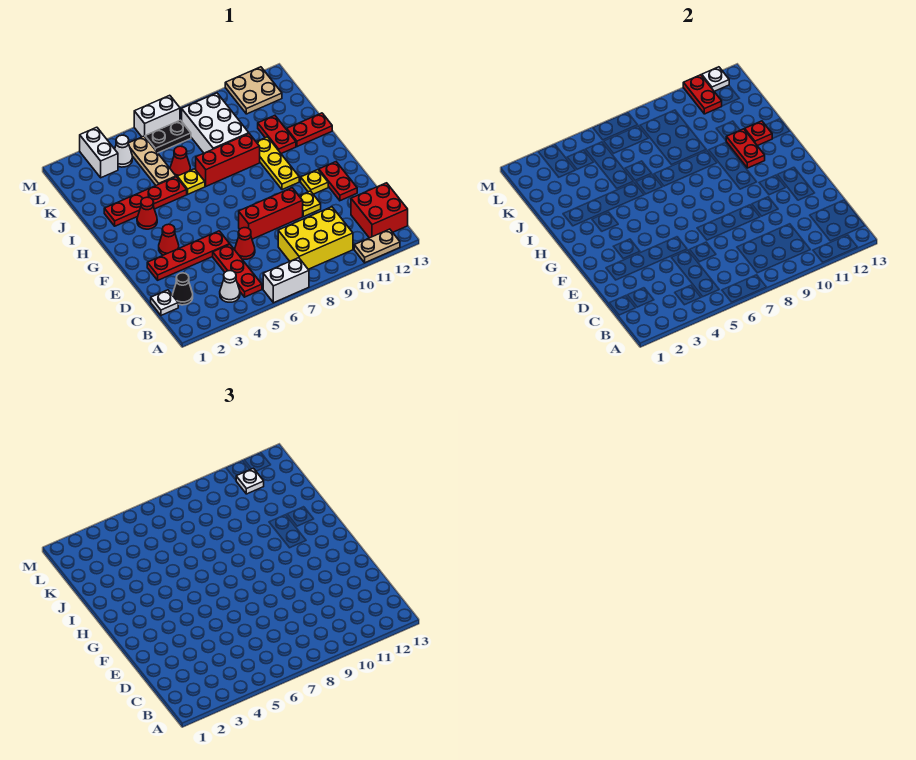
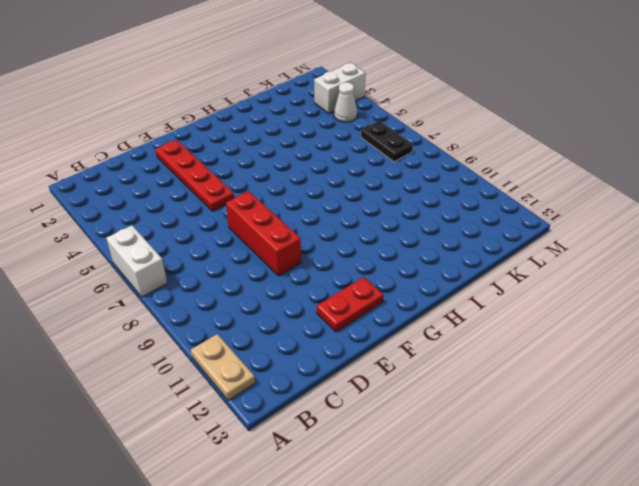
none -> white cone B4 level 1
none -> red plate B5:D5 level 1
none -> yellow brick B8:C10 level 1
none -> red brick B12:C13 level 1

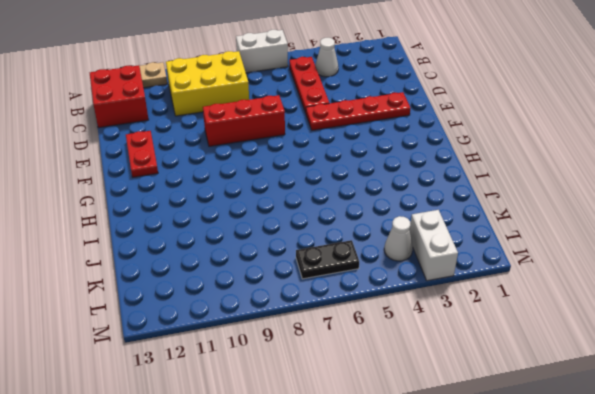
none -> white plate C1 level 1
none -> black cone C2 level 1
none -> red cone D6 level 1
none -> yellow plate E10 level 1

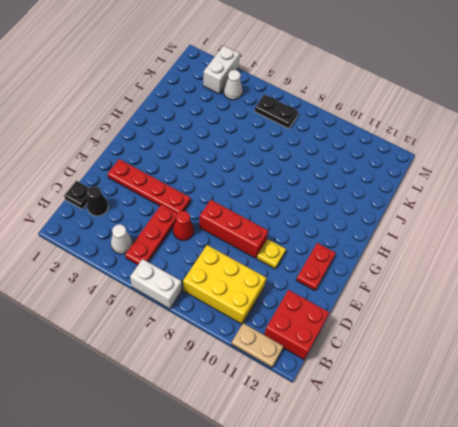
black plate C1 level 1 -> white plate C1 level 1
none -> red cone F3 level 1
none -> yellow plate F11 level 1
none -> yellow plate G10:I10 level 1
none -> red cone H3 level 1

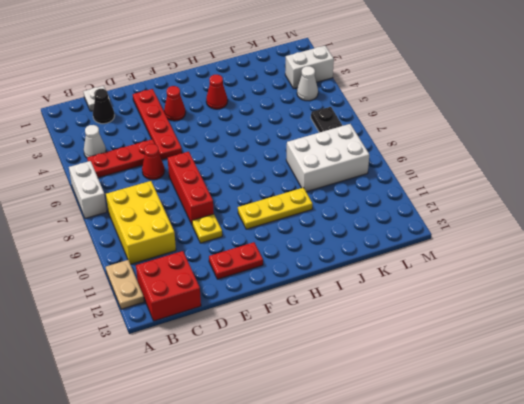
none -> yellow plate F11 level 1
none -> red plate I2:I5 level 1
none -> yellow plate I6 level 1
none -> red brick I7:I9 level 1

